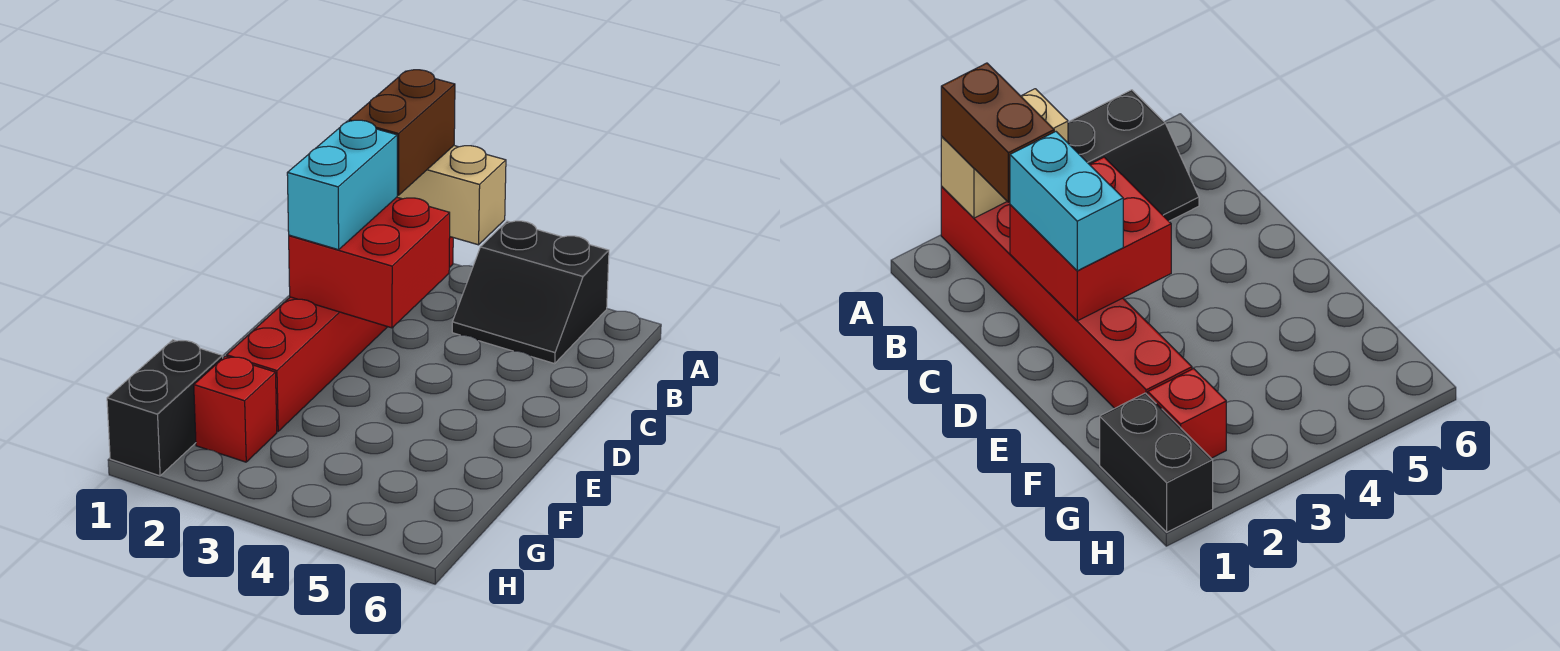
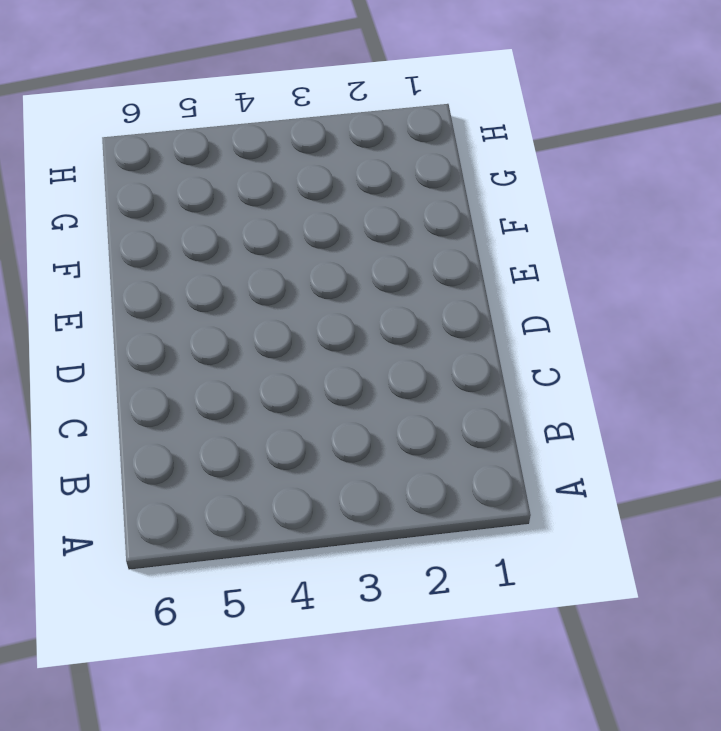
none -> red brick A2:F2 level 1
none -> black slope A4:B5 level 1 top A

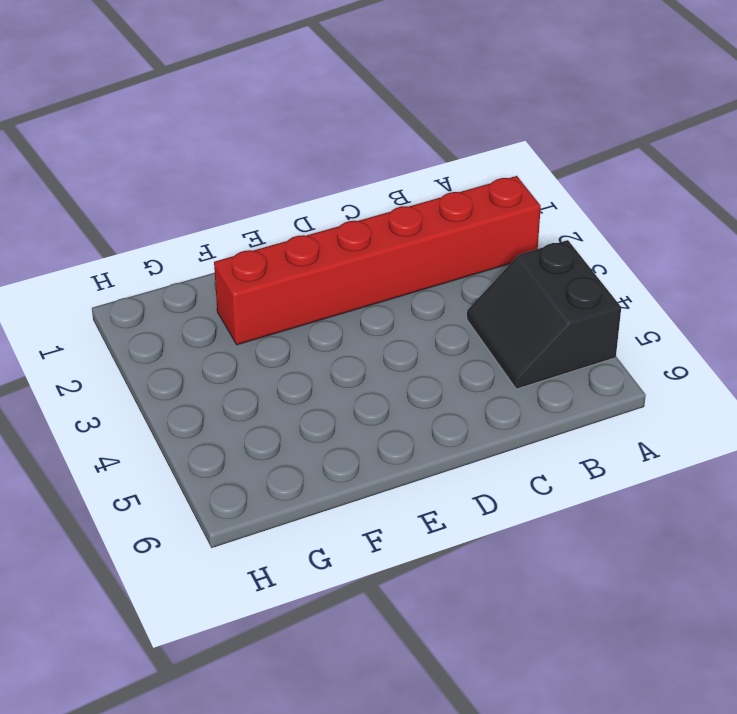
none -> black brick G1:H1 level 1
none -> red brick G2 level 1

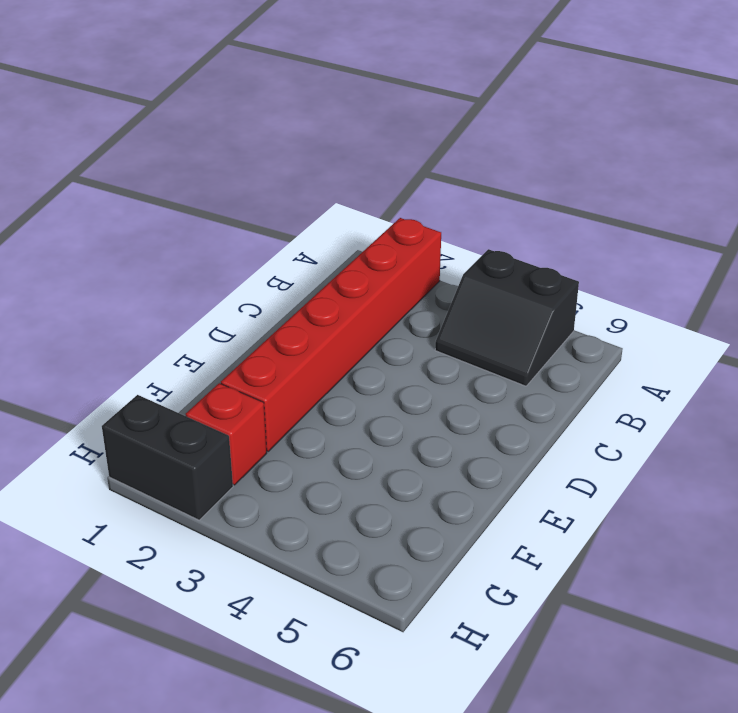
black brick H1:H2 level 1 -> black brick G1:H1 level 1
none -> tan brick A2:A3 level 2
none -> red brick C2:D3 level 2

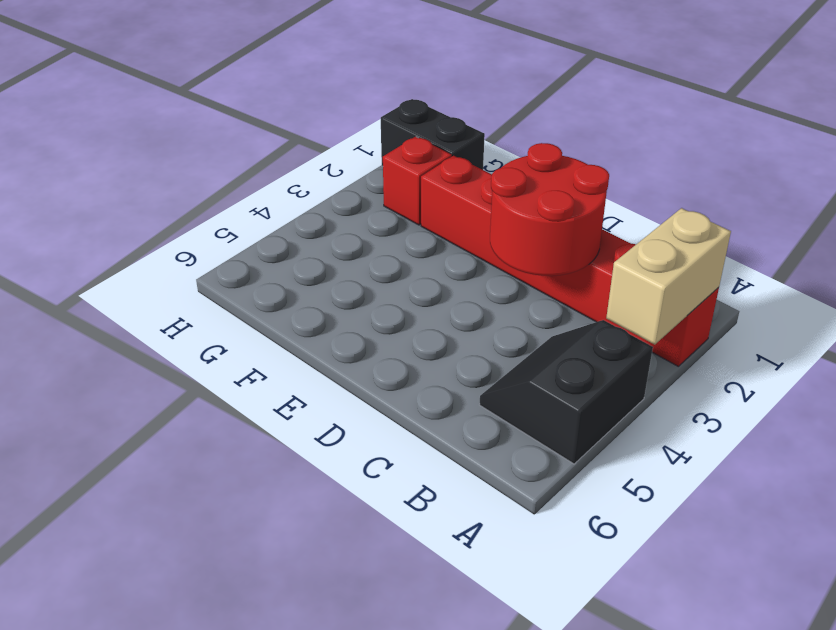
red round brick C2:D3 level 2 -> red brick C2:D3 level 2
none -> brown brick A2:B2 level 3
none -> cyan brick C2:D2 level 3

